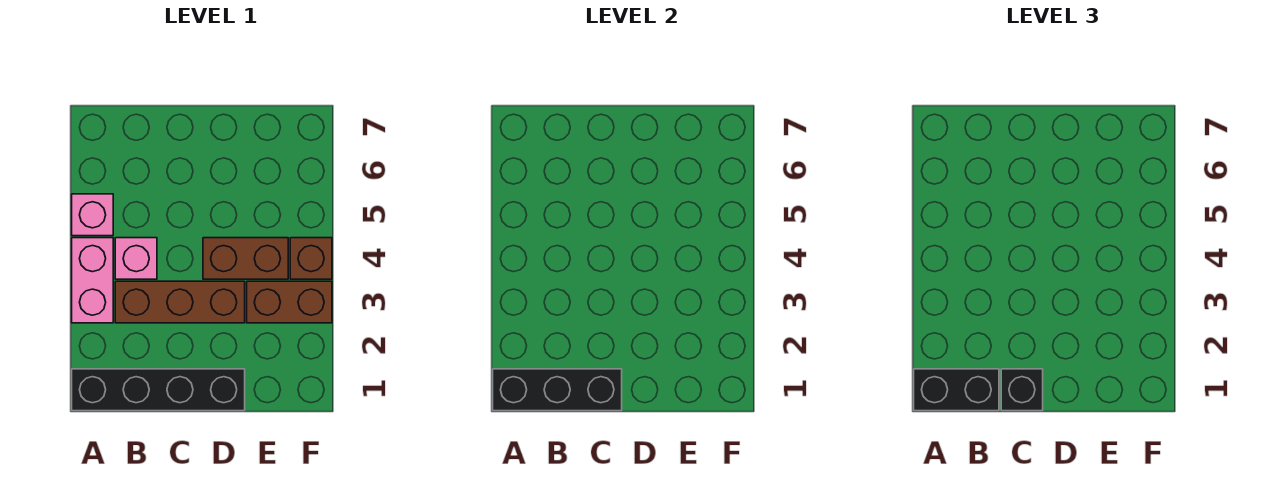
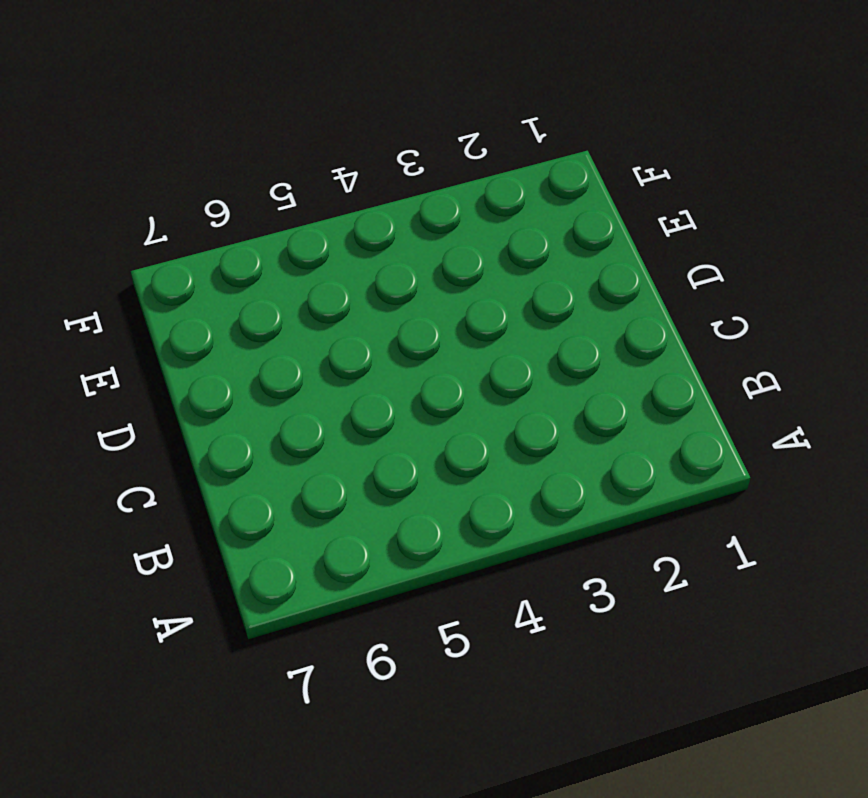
none -> black brick A1:D1 level 1
none -> pink brick A3:A4 level 1

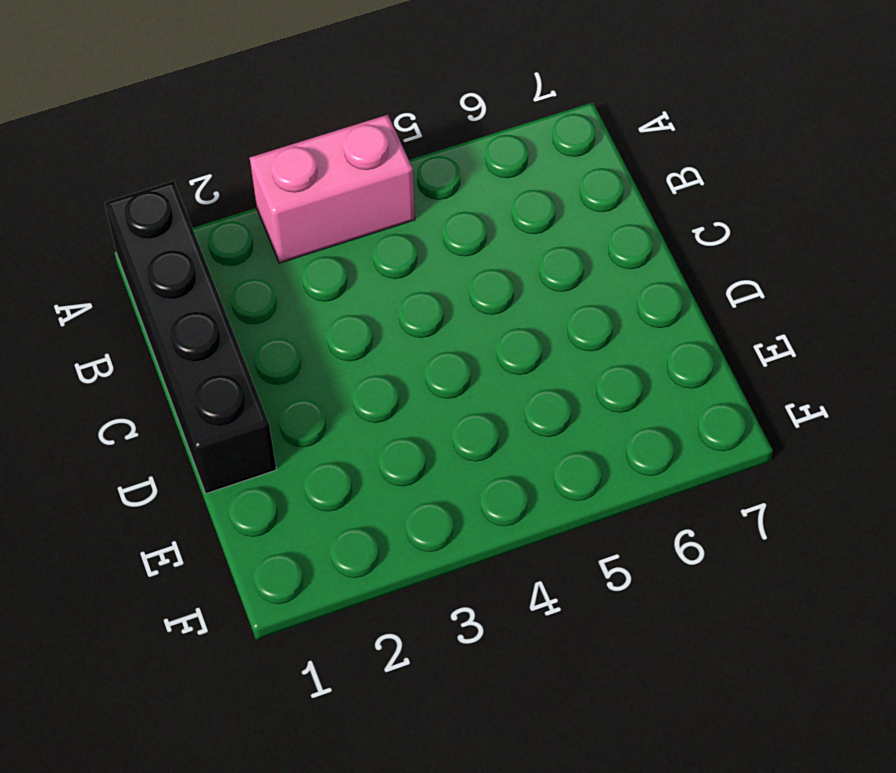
none -> pink brick A5 level 1
none -> brown brick B3:D3 level 1

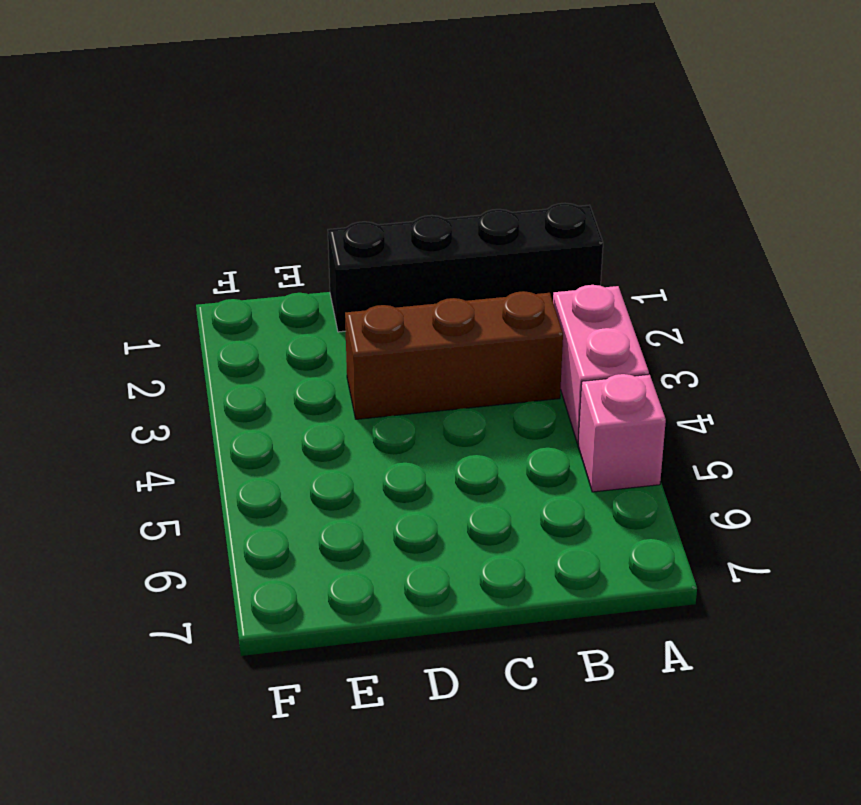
none -> pink brick B4 level 1
none -> brown brick D4:E4 level 1

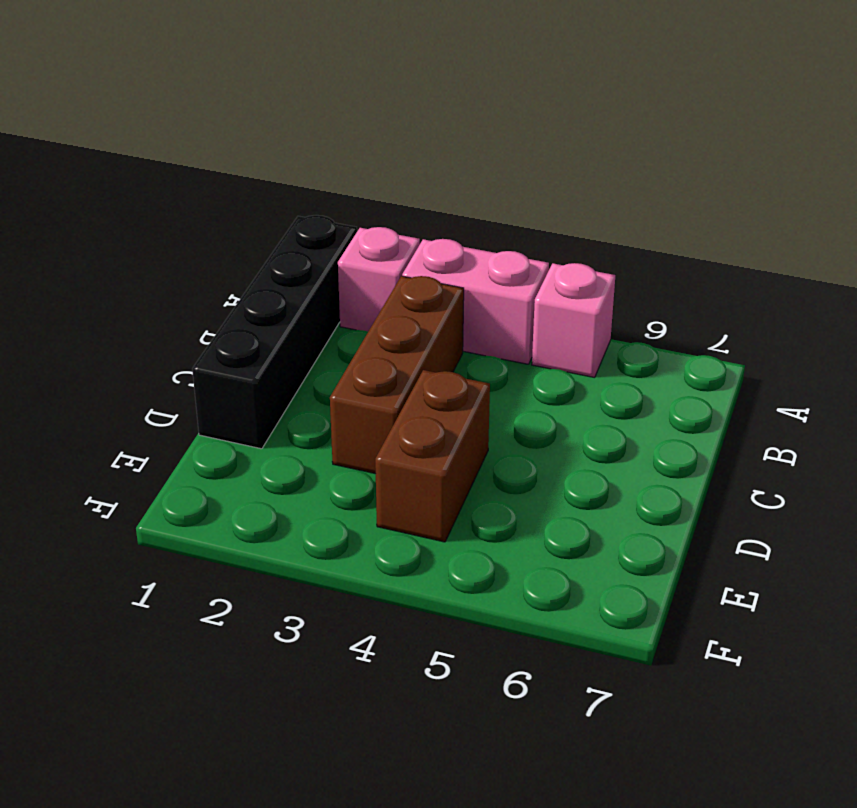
pink brick A2 level 1 -> pink brick B4 level 1
none -> brown brick E3:F3 level 1
none -> brown brick F4 level 1

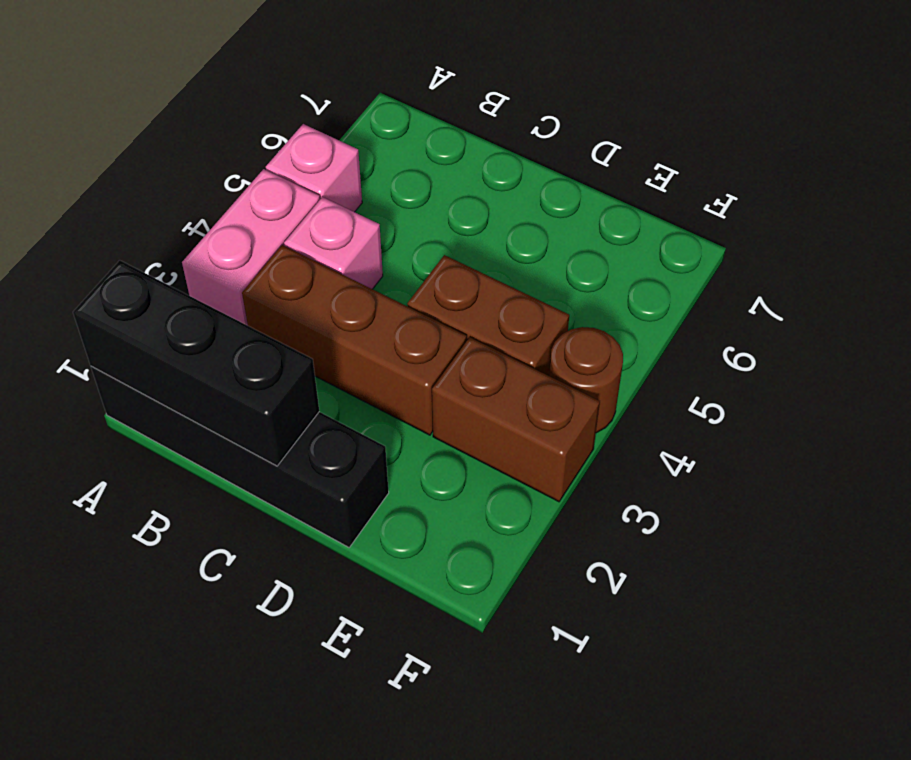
brown round brick F4 level 1 -> brown brick F4 level 1
none -> black brick A1:B1 level 3
none -> black brick C1 level 3

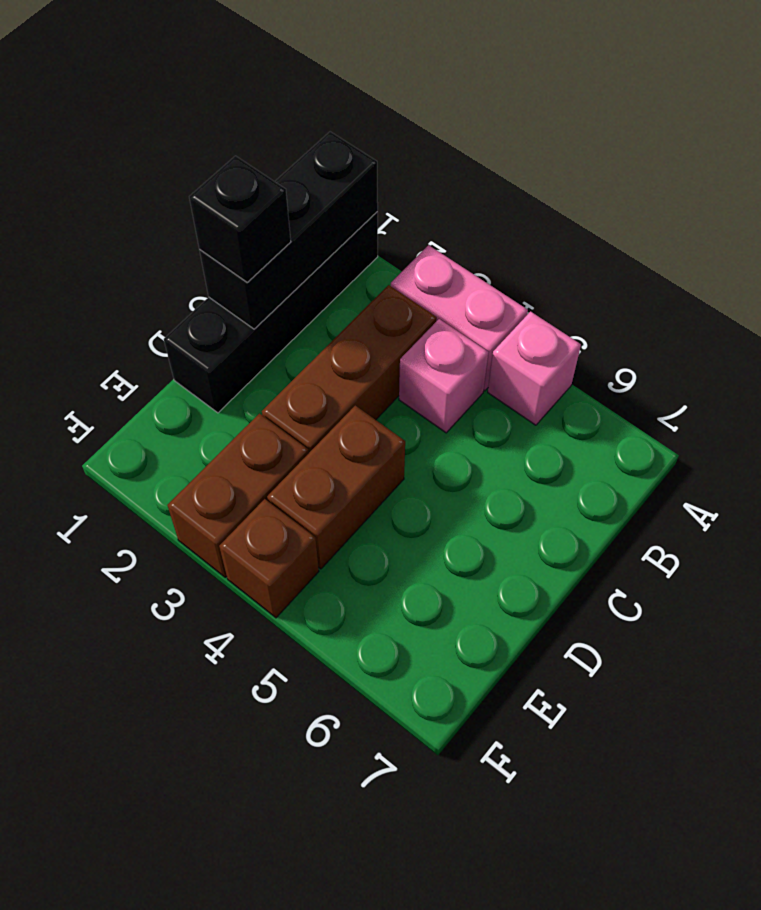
none -> black brick A1:B1 level 3

